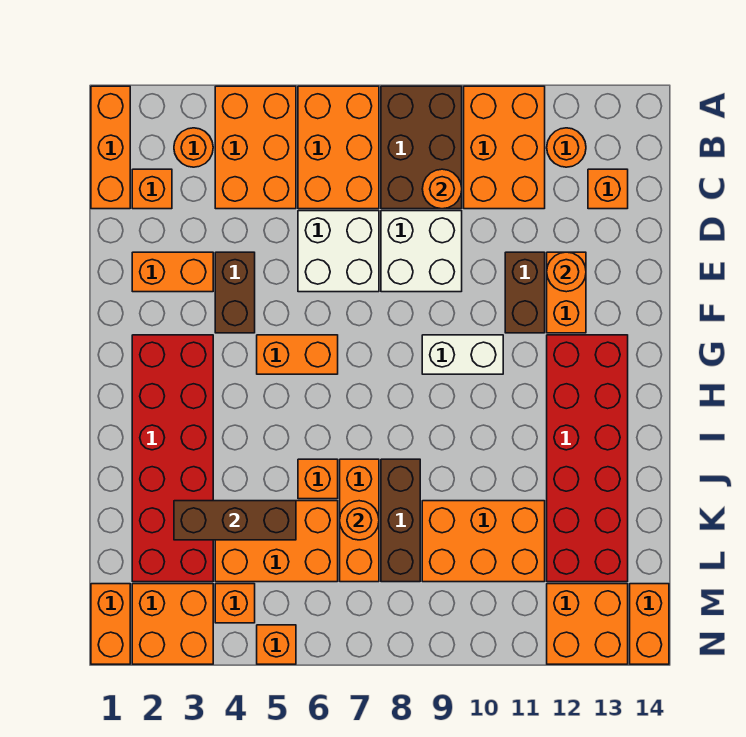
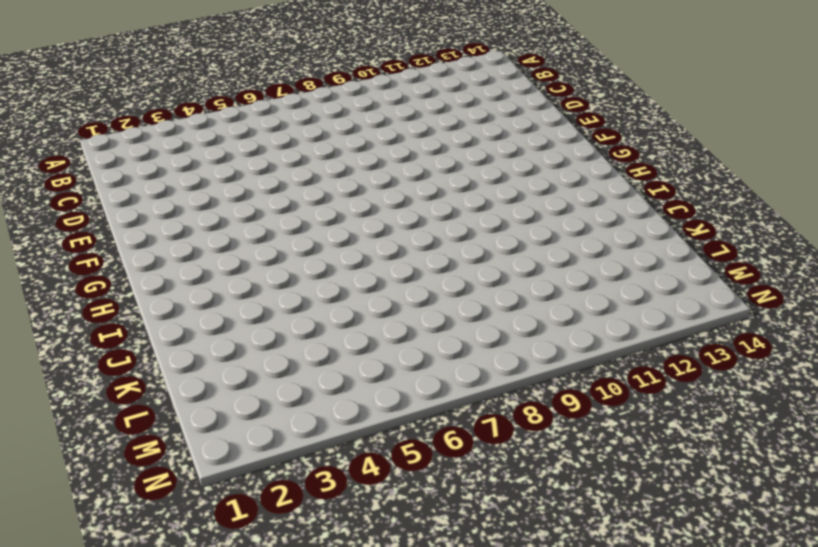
none -> orange brick A1:C1 level 1
none -> orange brick A4:C5 level 1
none -> orange brick A6:C7 level 1
none -> brown brick A8:C9 level 1

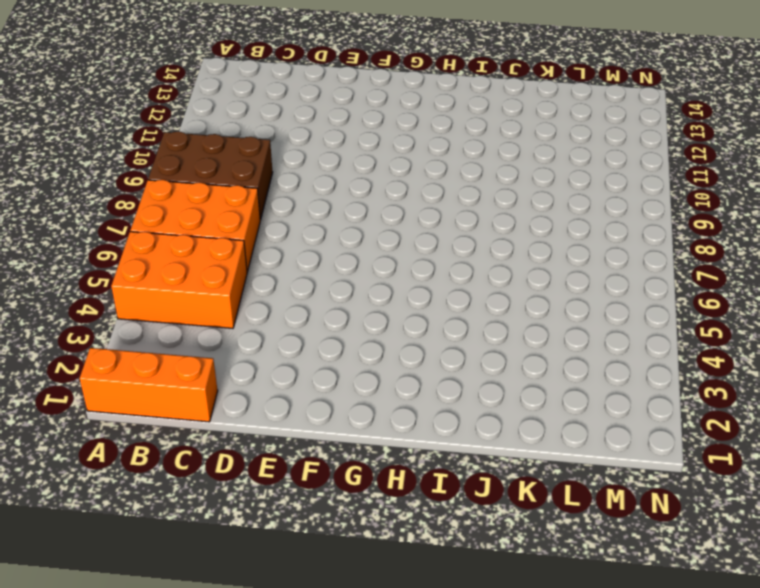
none -> orange brick A10:C11 level 1
none -> orange round brick B3 level 1
none -> orange round brick B12 level 1
none -> orange brick C2 level 1

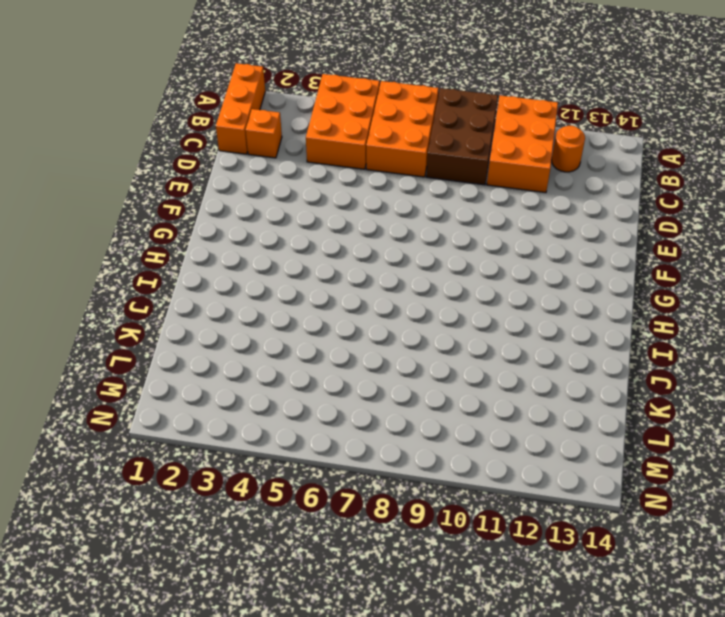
none -> orange round brick B3 level 1
none -> orange brick C13 level 1
none -> white brick D6:E7 level 1
none -> white brick D8:E9 level 1

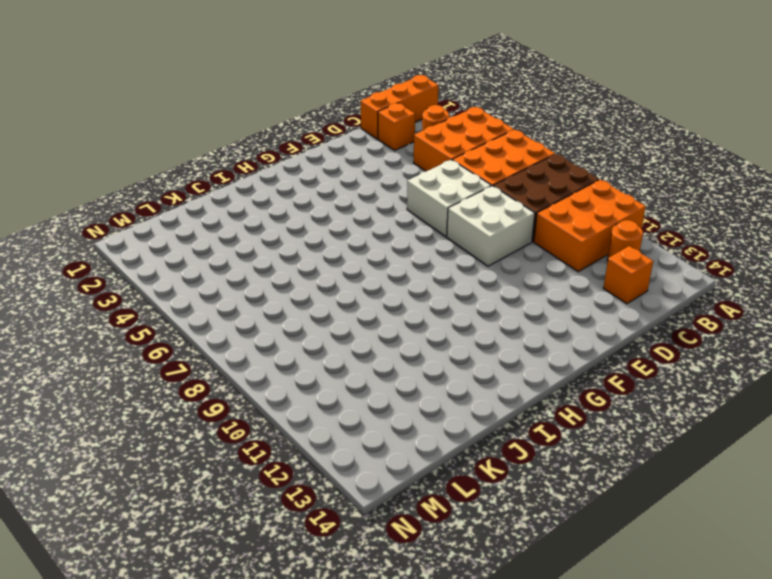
none -> orange brick E2:E3 level 1
none -> brown brick E4:F4 level 1
none -> brown brick E11:F11 level 1
none -> orange brick E12:F12 level 1

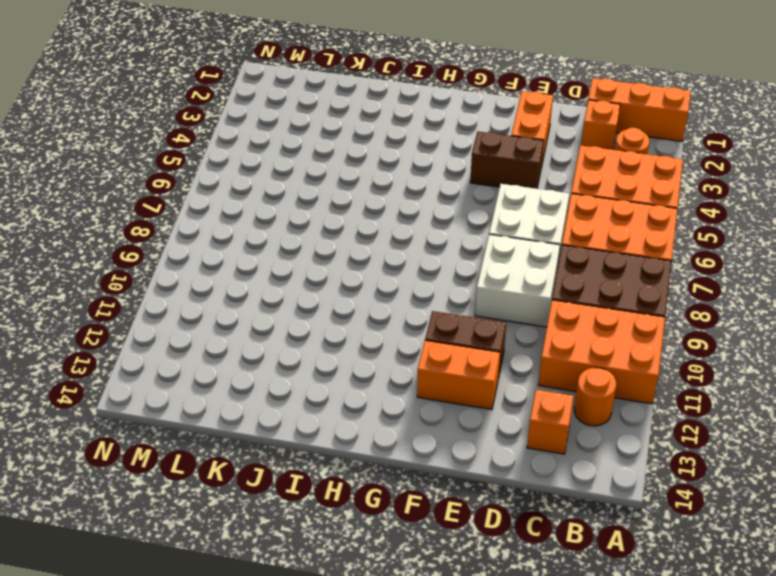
none -> red brick G2:L3 level 1
none -> orange brick G5:G6 level 1
none -> white brick G9:G10 level 1
none -> red brick G12:L13 level 1

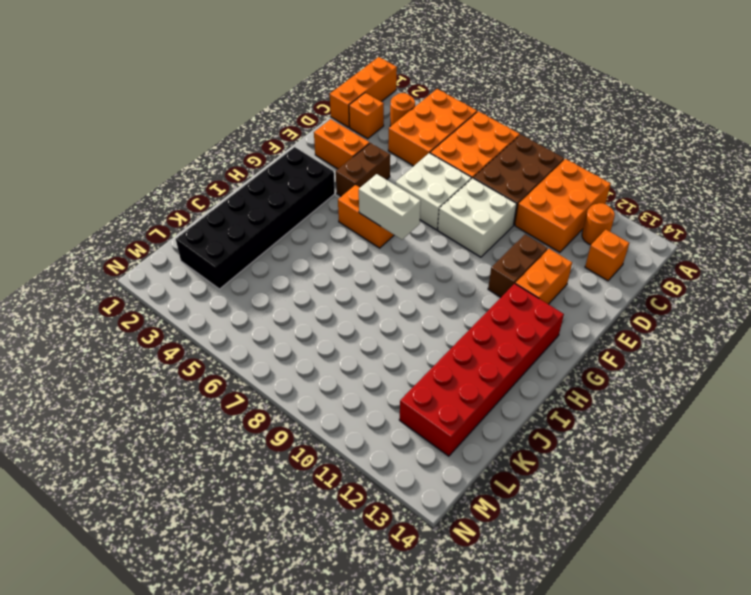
black brick G2:L3 level 1 -> red brick G2:L3 level 1
white brick G6:G7 level 2 -> white brick G9:G10 level 1
none -> orange brick J6 level 1
none -> orange brick J7:L7 level 1
none -> brown brick J8:L8 level 1
none -> orange brick K4:L6 level 1

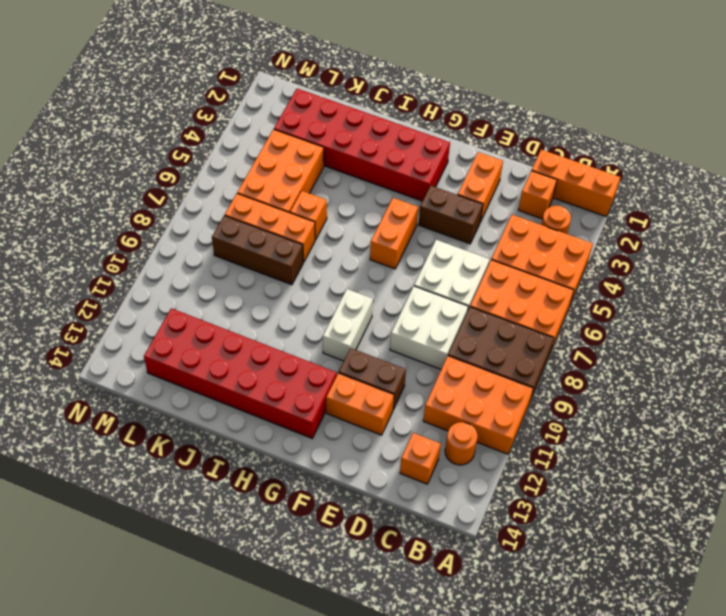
none -> orange brick K9:L11 level 1
none -> orange brick M1:N1 level 1
none -> orange brick M2:N3 level 1
none -> orange brick M4 level 1

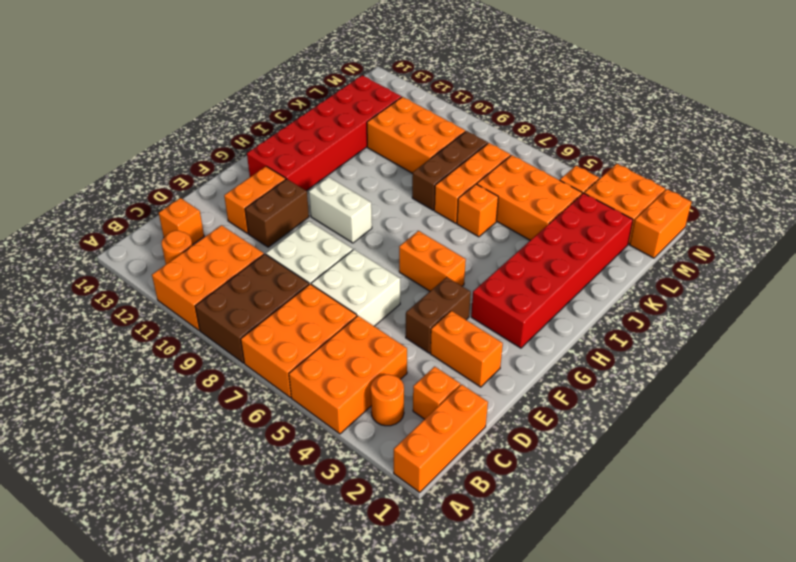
none -> orange brick M12:N13 level 1
none -> orange brick M14:N14 level 1
none -> orange brick N5 level 1
none -> orange round brick C9 level 2

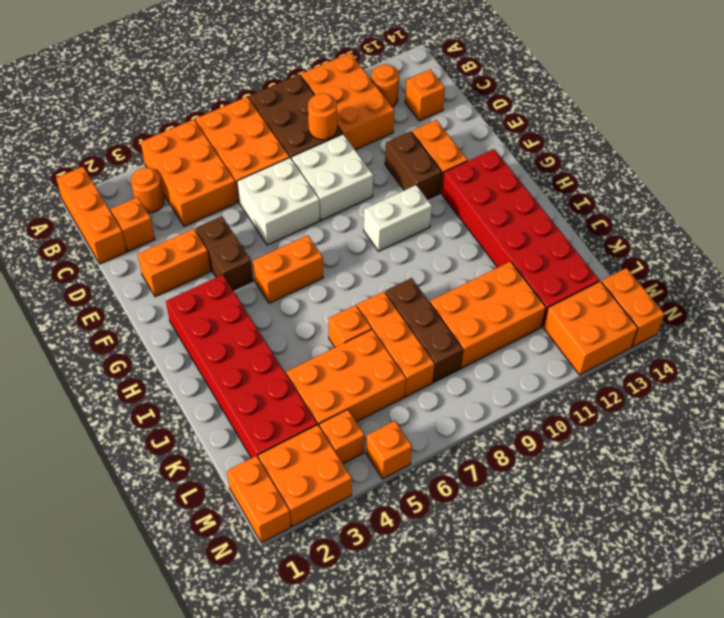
none -> orange round brick E12 level 2
none -> brown brick K3:K5 level 2
none -> orange round brick K7 level 2

